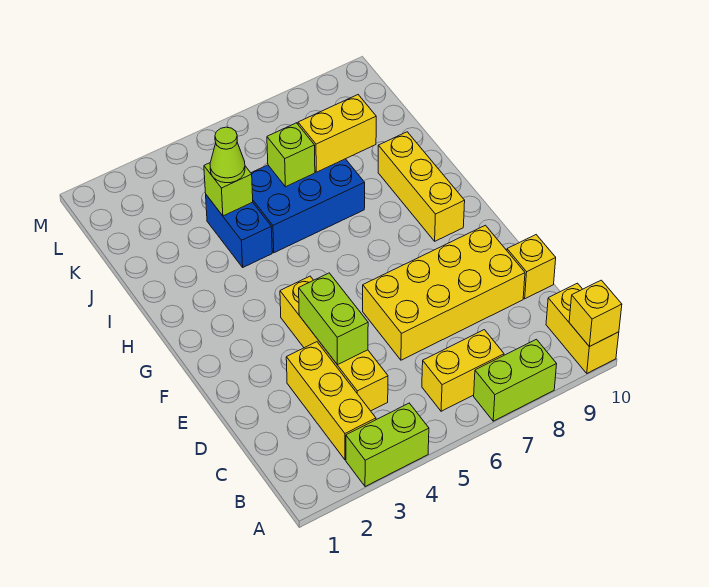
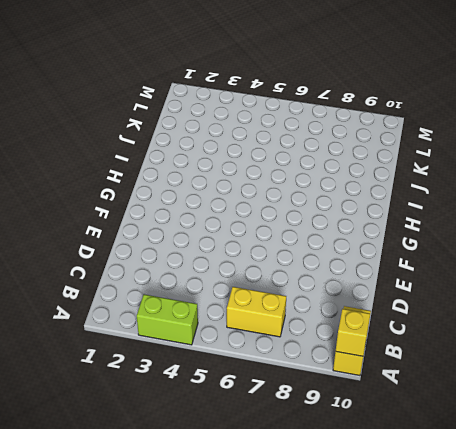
none -> lime brick A7:A8 level 1
none -> yellow brick B3:D3 level 1
none -> yellow brick C4:F4 level 1

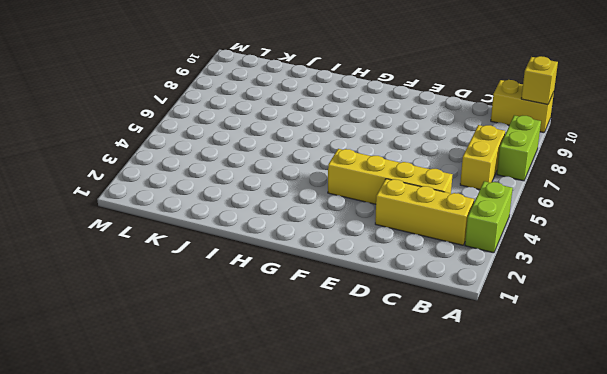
none -> yellow brick D6:E9 level 1
none -> yellow brick D10 level 1
none -> yellow brick G9:I9 level 1

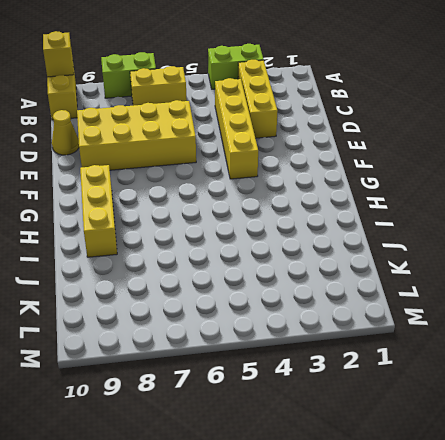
yellow cone D10 level 1 -> yellow brick D10 level 1
none -> blue brick I4:J4 level 1
none -> blue brick I5:J7 level 1
none -> lime brick D4:E4 level 2

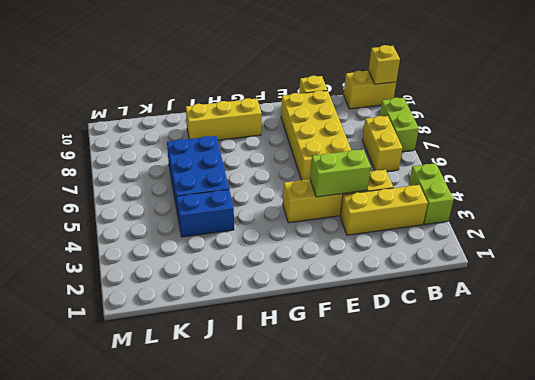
none -> lime brick J4 level 2
none -> lime brick J6 level 2
none -> yellow brick J7:J8 level 2

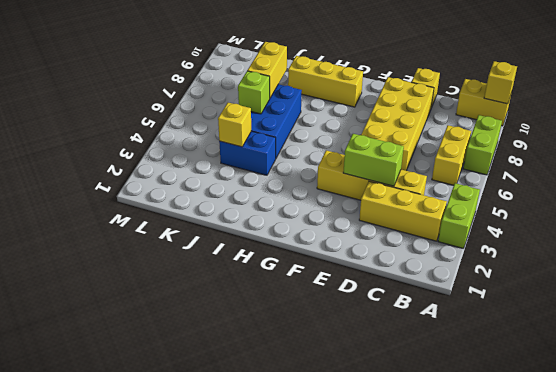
yellow brick J4 level 2 -> lime brick J4 level 2
none -> lime cone J4 level 3

